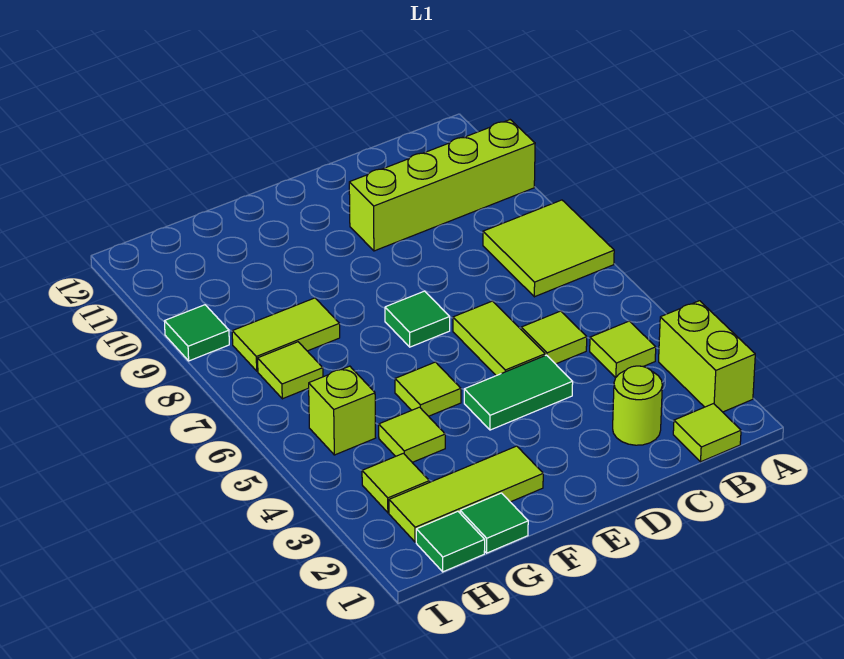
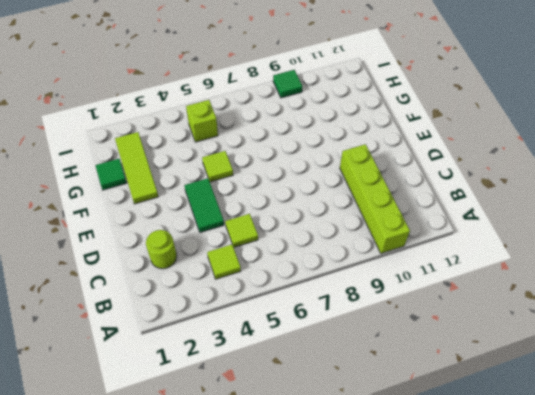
none -> lime brick A2:A3 level 1
none -> lime tile A7:B8 level 1
none -> lime tile B1 level 1

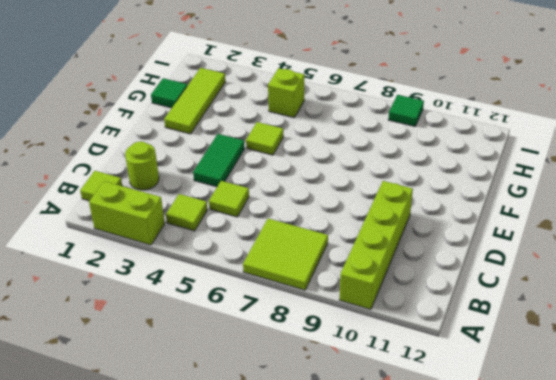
none -> lime tile D5:D6 level 1
none -> green tile E7 level 1
none -> lime tile G4 level 1

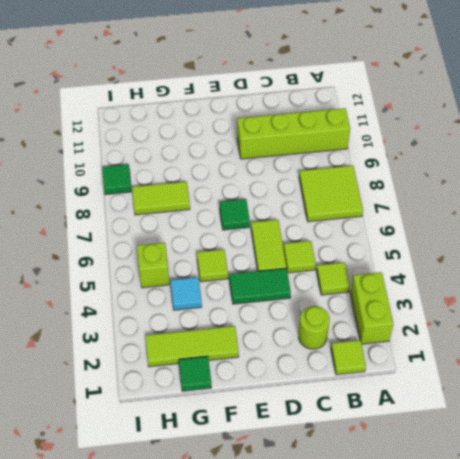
cyan tile G4 level 1 -> lime tile G4 level 1
none -> green tile H1 level 1
none -> lime tile H3 level 1
none -> lime tile H7 level 1

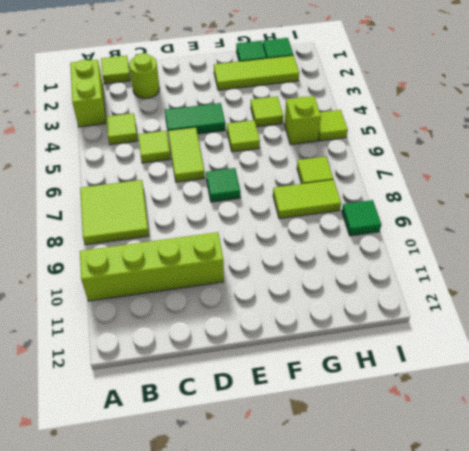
lime tile I5 level 1 -> lime tile H3 level 1

